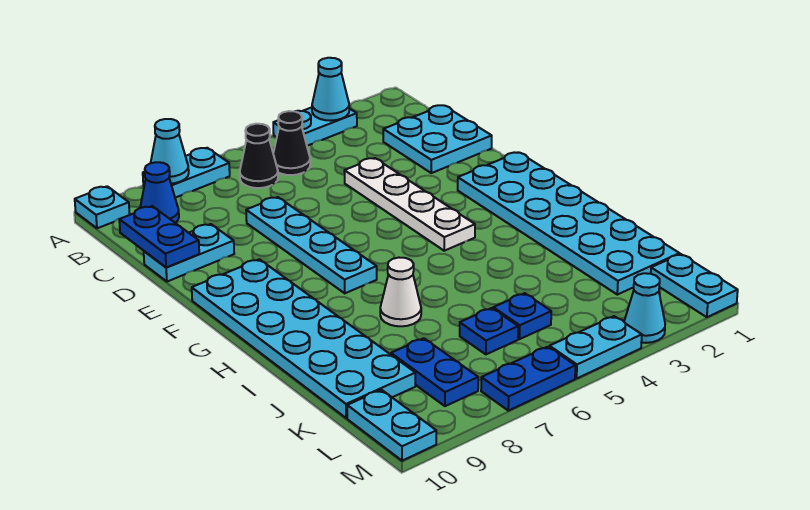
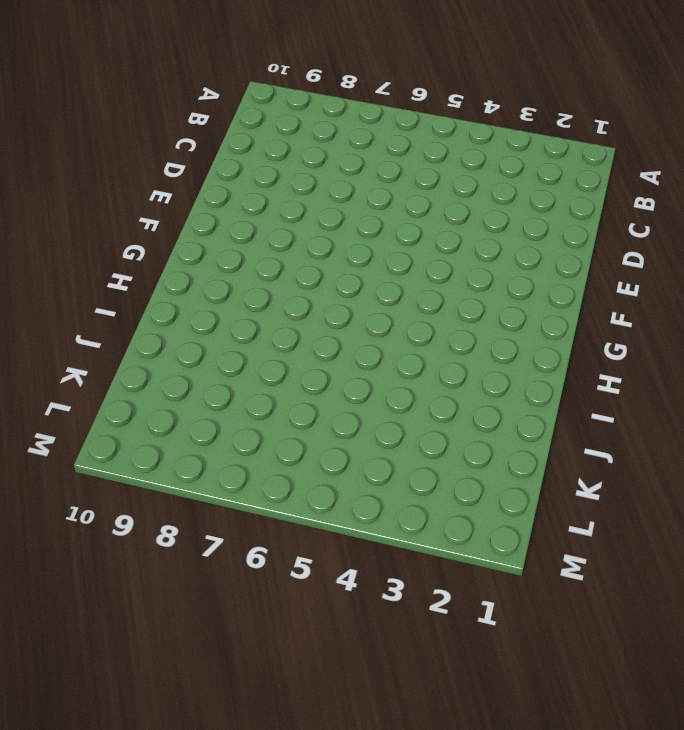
none -> cyan plate A3:A4 level 1
none -> cyan plate A7:A8 level 1
none -> cyan plate A10 level 1

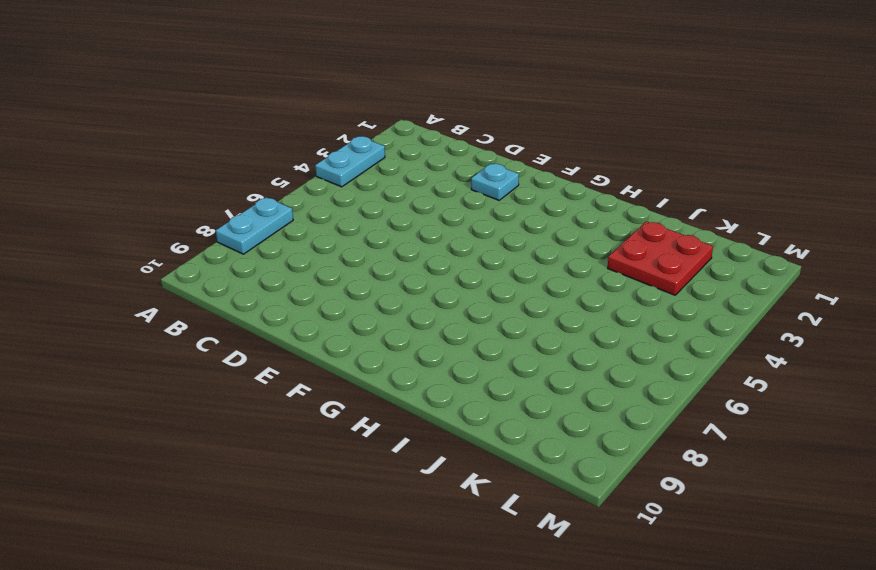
cyan plate E2 level 1 -> cyan plate A10 level 1
red plate J2:K3 level 1 -> cyan plate F1:K2 level 1
none -> black cone B5 level 1
none -> black cone B6 level 1
none -> blue cone B9 level 1

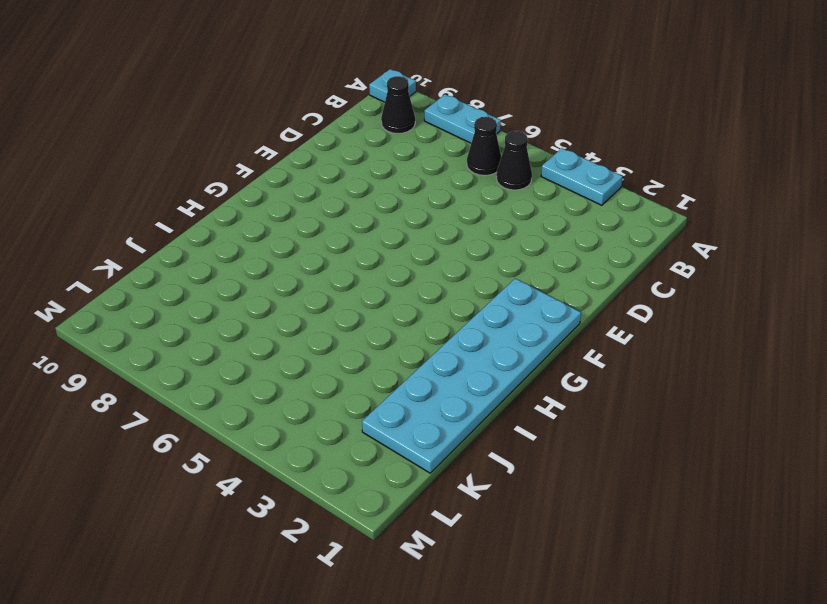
black cone B9 level 1 -> blue cone B9 level 1
none -> cyan plate C1:D2 level 1
none -> white plate D4:G4 level 1
none -> cyan plate D7:G7 level 1

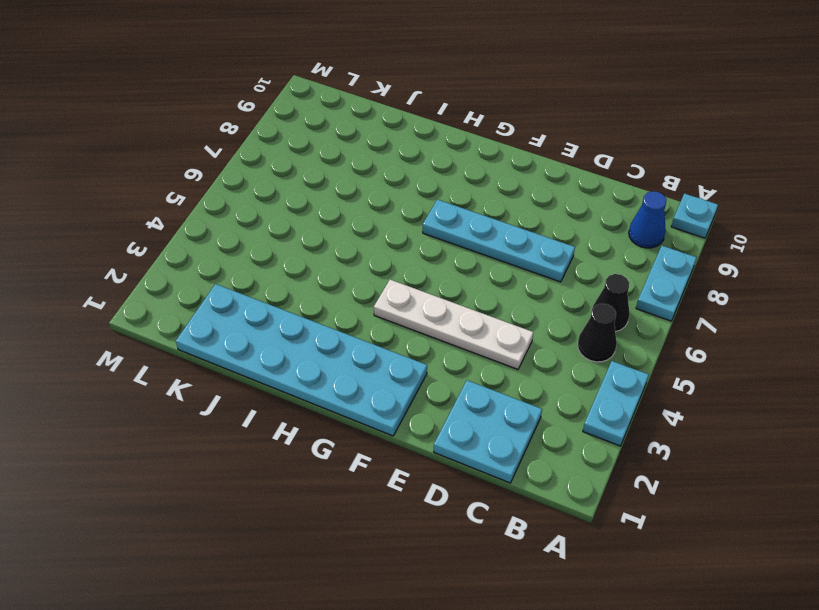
none -> cyan plate D9:D10 level 1
none -> cyan plate F9:K10 level 1
none -> white cone I7 level 1

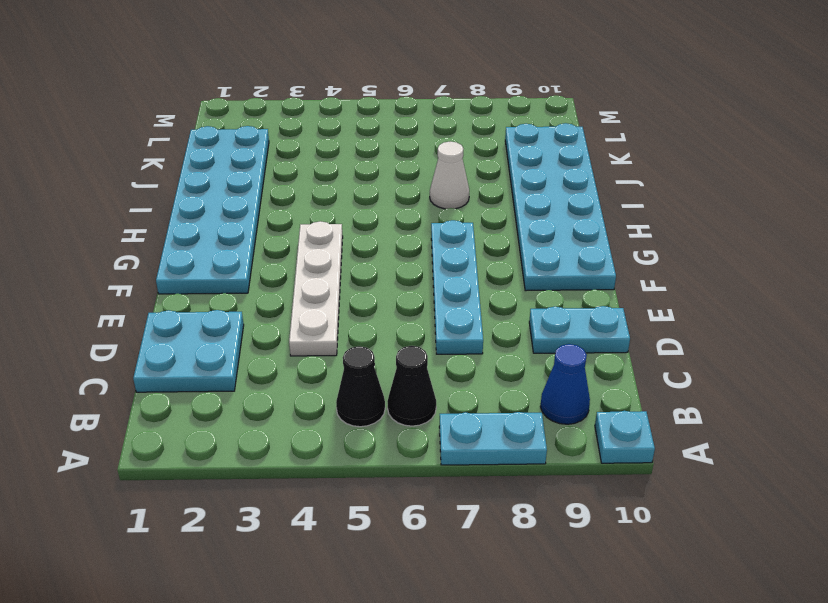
none -> cyan plate A3:A4 level 1
none -> blue plate K5 level 1
none -> blue plate K6 level 1

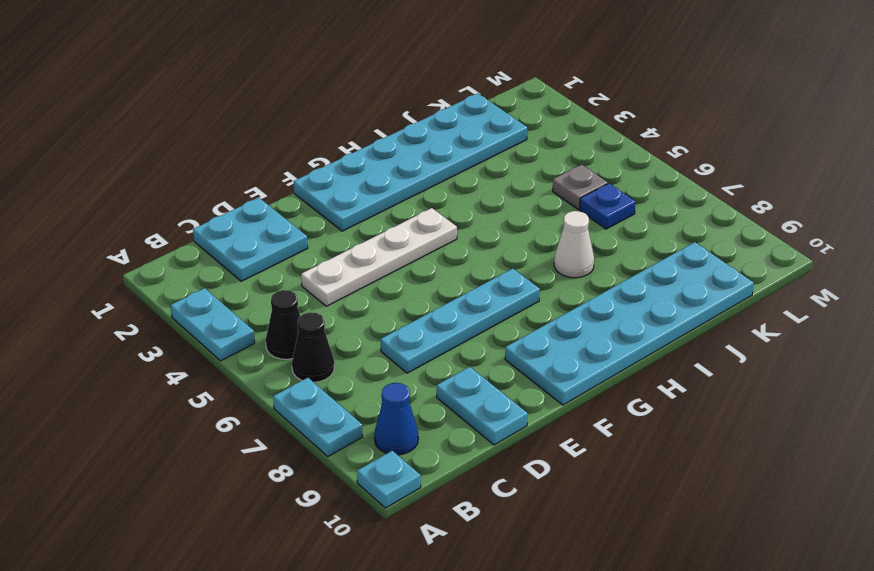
grey plate K5 level 1 -> blue plate K5 level 1
none -> blue plate K8:L8 level 1
none -> cyan plate L1:M1 level 1
none -> cyan plate L10:M10 level 1

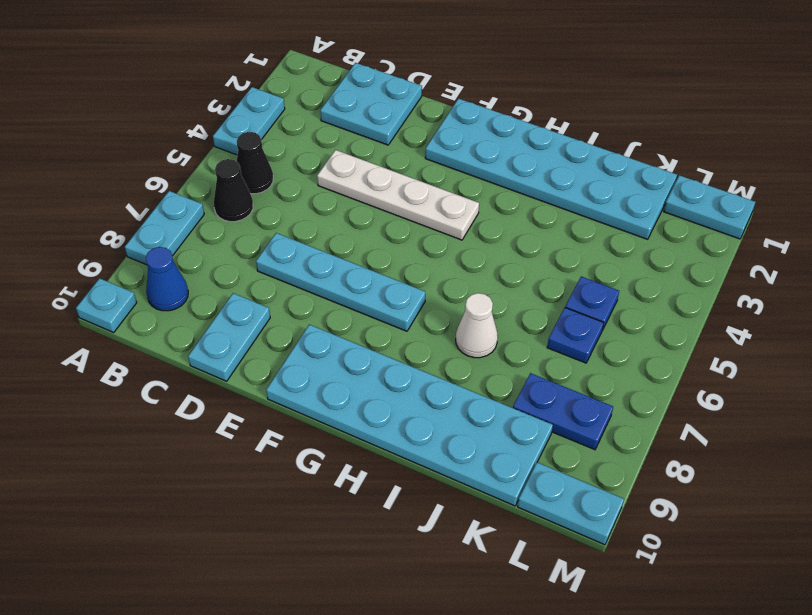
none -> cyan cone M3 level 1
none -> cyan plate M4:M5 level 1
none -> blue plate M6:M7 level 1

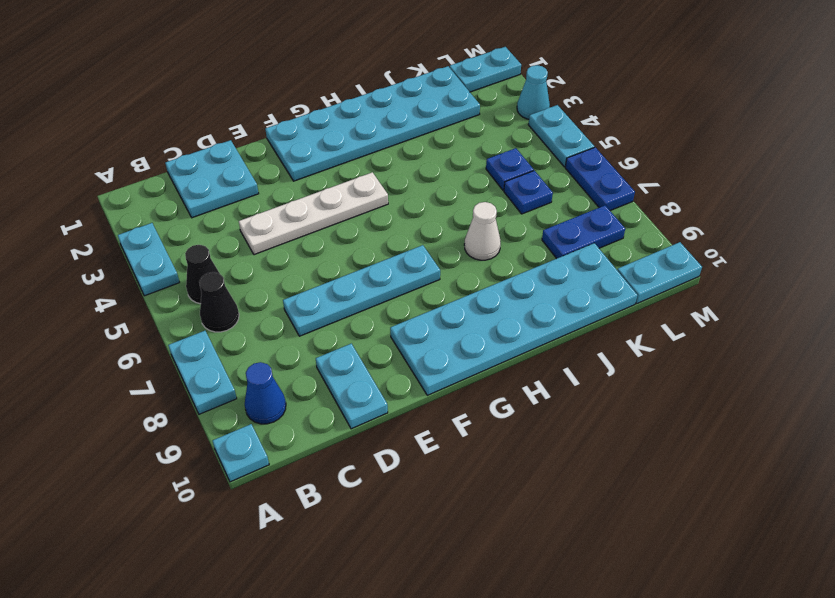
none -> cyan cone A3 level 2
none -> cyan cone A8 level 2
none -> blue plate C10:D10 level 2

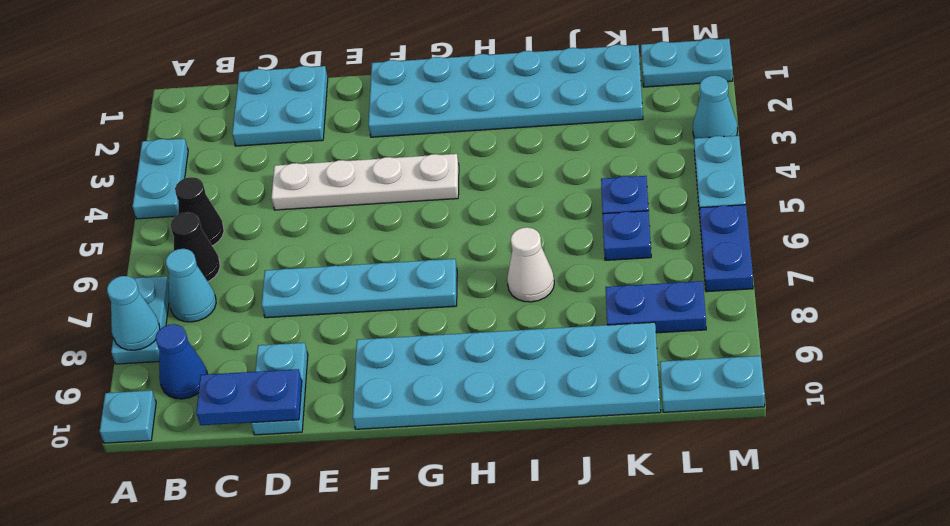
cyan cone B7 level 1 -> cyan cone A3 level 2

